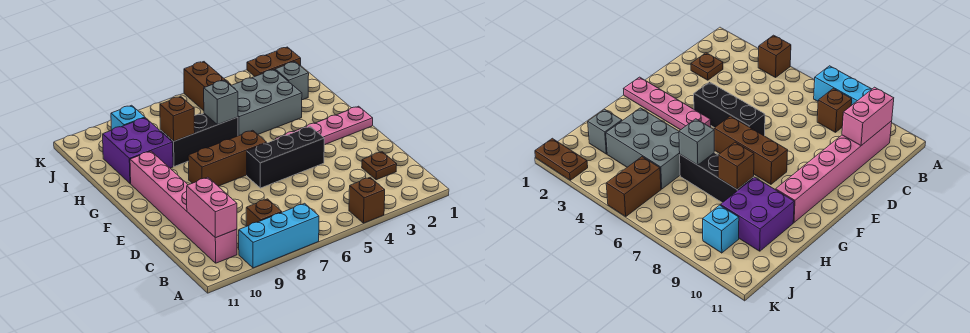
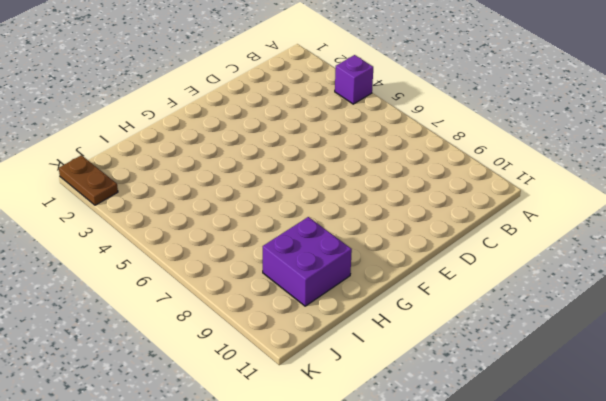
purple brick A4 level 1 -> brown brick A4 level 1
none -> cyan brick A7:A9 level 1
none -> brown brick B8 level 1
none -> pink brick B10:G10 level 1

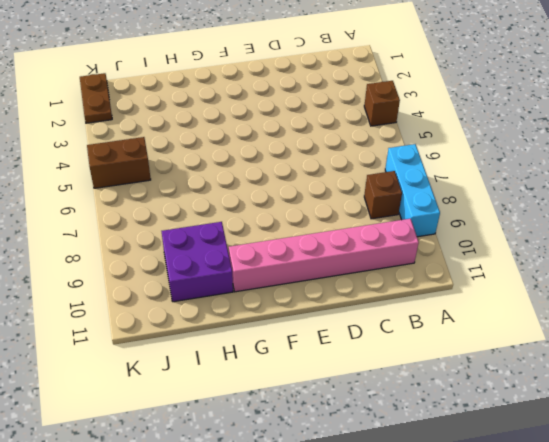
none -> brown plate C2 level 1
none -> black brick E4:E6 level 1
none -> pink plate F1:F4 level 1

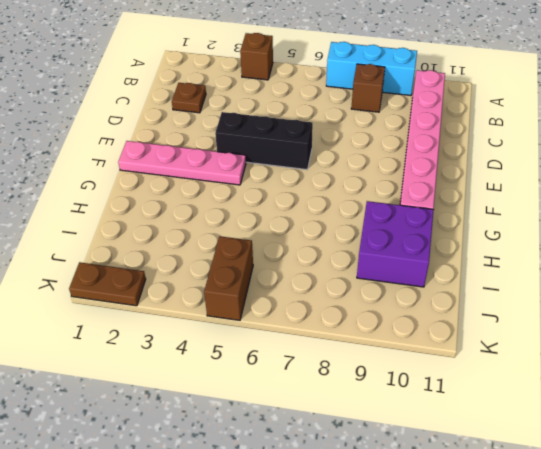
none -> brown brick F6:F8 level 1
none -> grey brick H3:I5 level 1
none -> black brick H6:H8 level 1

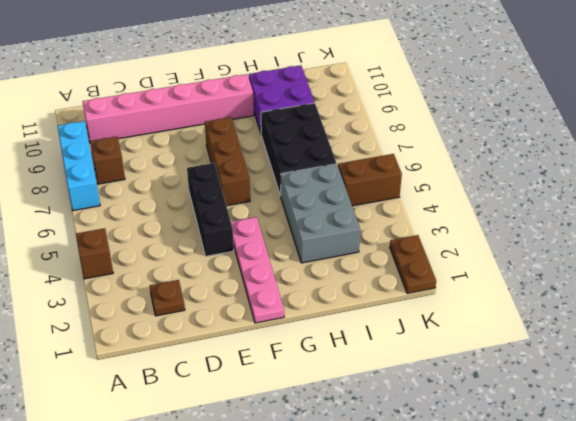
black brick H6:I8 level 1 -> black brick H6:H8 level 1
none -> grey brick I2 level 1
none -> cyan brick J9 level 1
none -> pink brick B10:C10 level 2

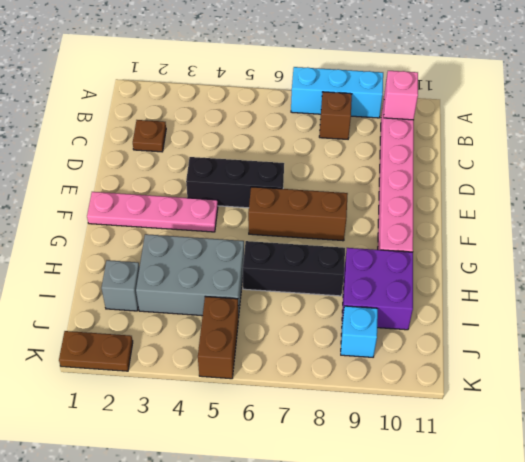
pink brick B10 level 2 -> pink brick B10:C10 level 2
none -> brown brick A4 level 1
none -> grey brick H6 level 2
none -> brown brick H8 level 2

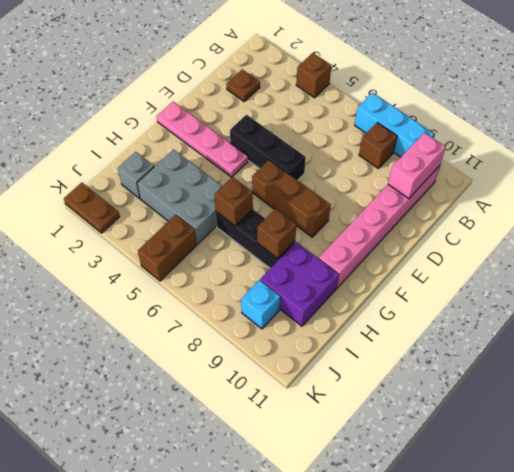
brown brick H6 level 2 -> grey brick H6 level 2

